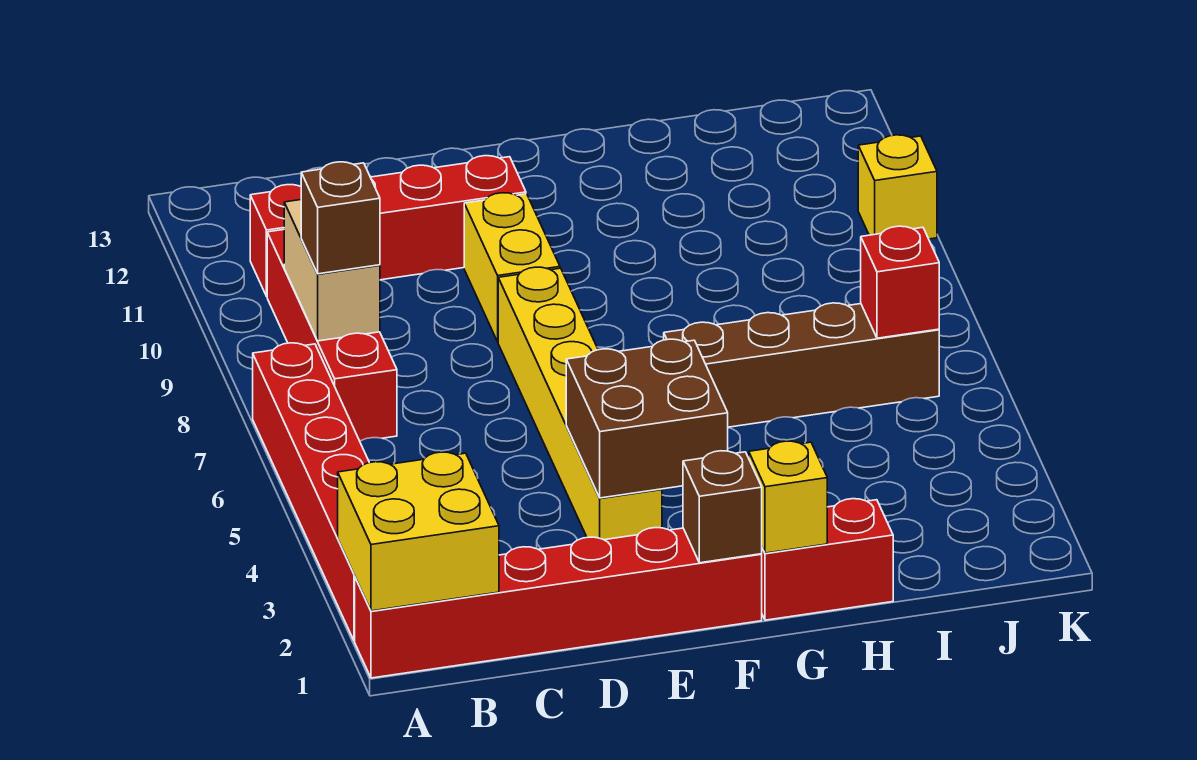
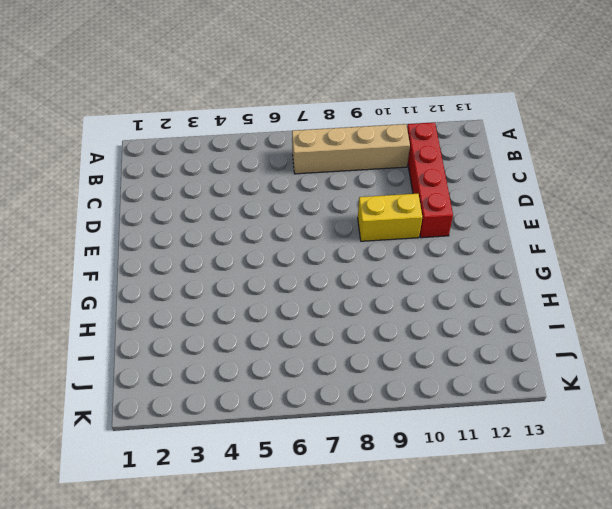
tan brick B7:B10 level 1 -> red brick B7:B10 level 1
none -> red brick A1:F1 level 1
none -> red brick A2:A7 level 1
none -> yellow brick E3:E8 level 1

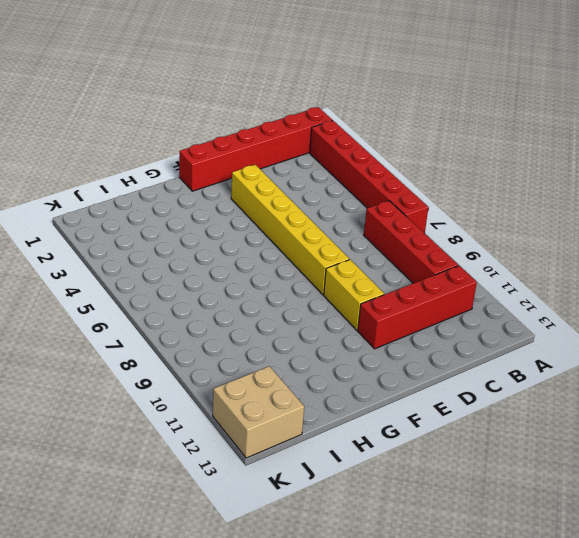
tan brick J12:K13 level 1 -> none
none -> red brick G1:H1 level 1
none -> brown brick G6:J6 level 1
none -> yellow brick K10 level 1

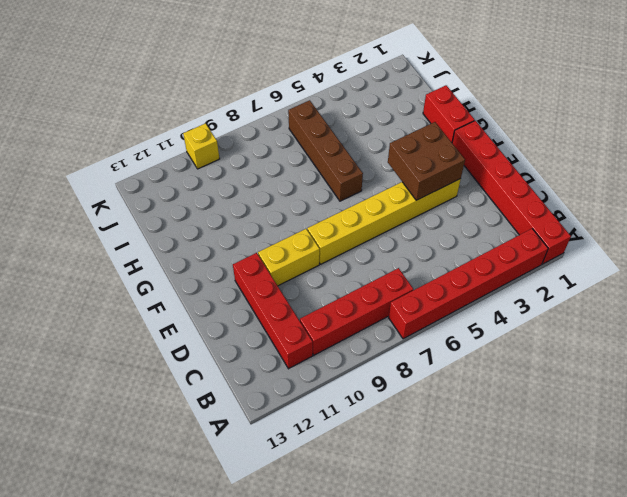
none -> yellow brick A1:B2 level 2
none -> tan brick B8:B9 level 2
none -> brown brick F1 level 2

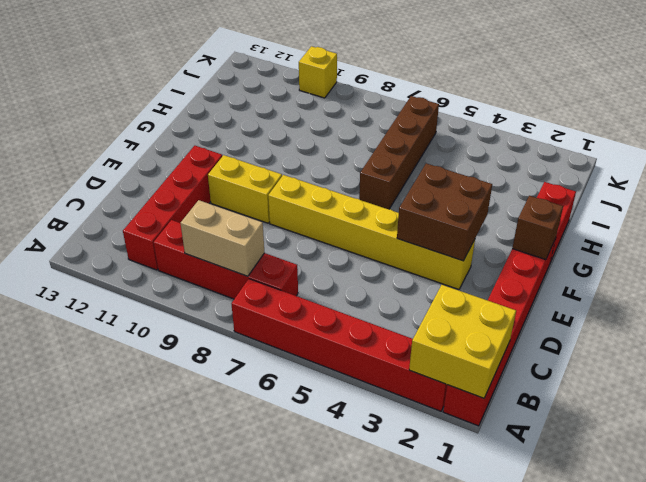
none -> yellow brick G1 level 2
none -> red brick J6 level 2
none -> brown brick B8 level 3

